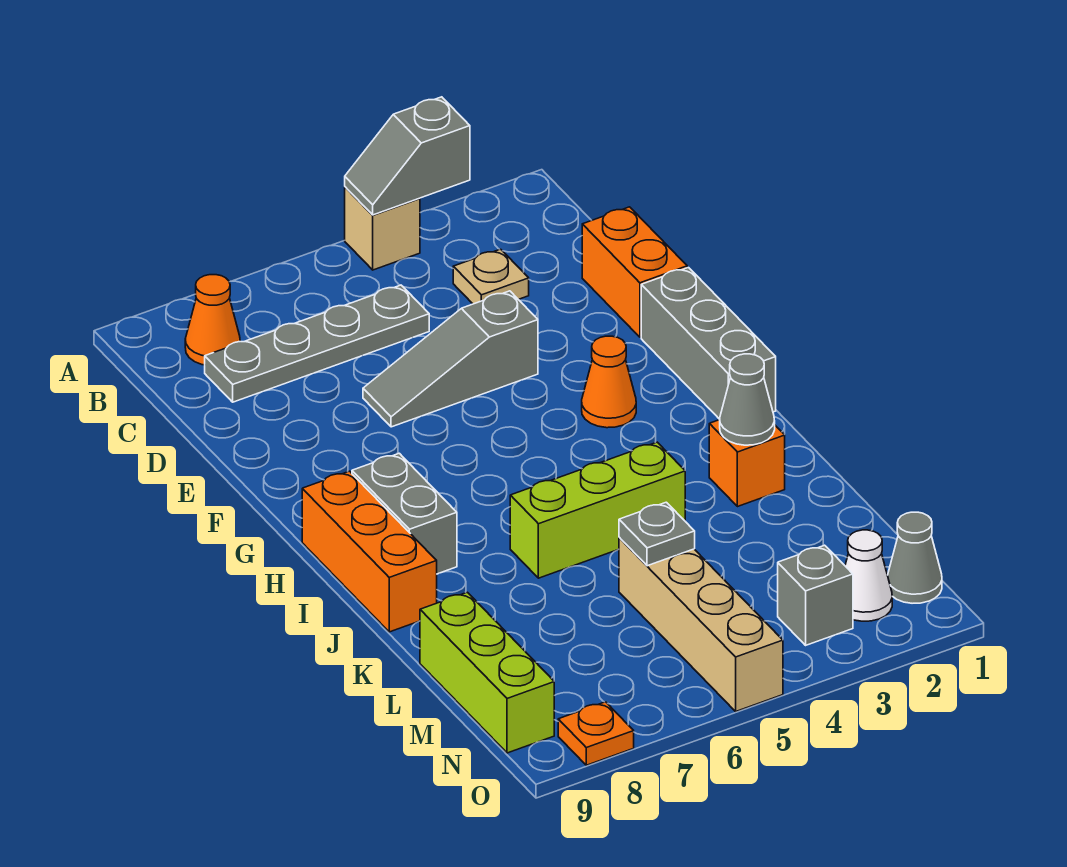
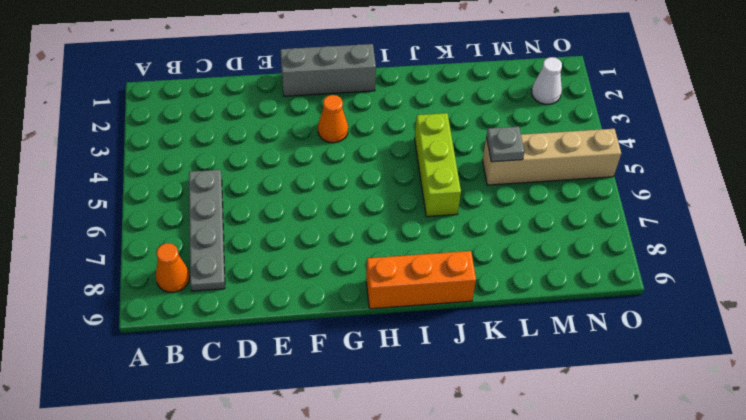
none -> tan brick A4 level 1
none -> tan plate C3 level 1
none -> orange brick D1:E1 level 1

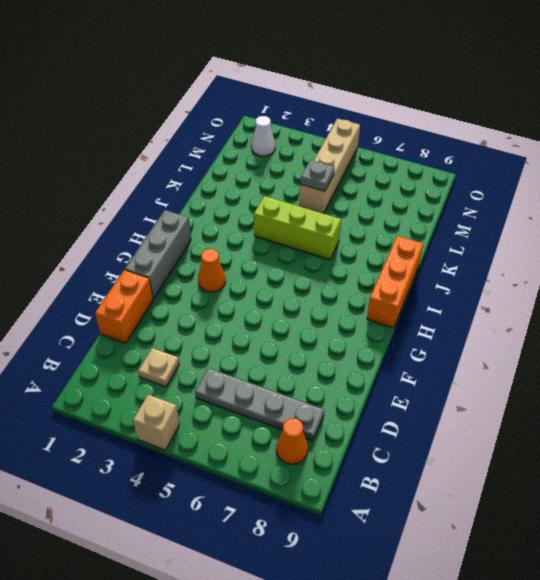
none -> grey slope E4:E6 level 1 top 4
none -> grey brick H8:I8 level 1
none -> orange brick J2 level 1

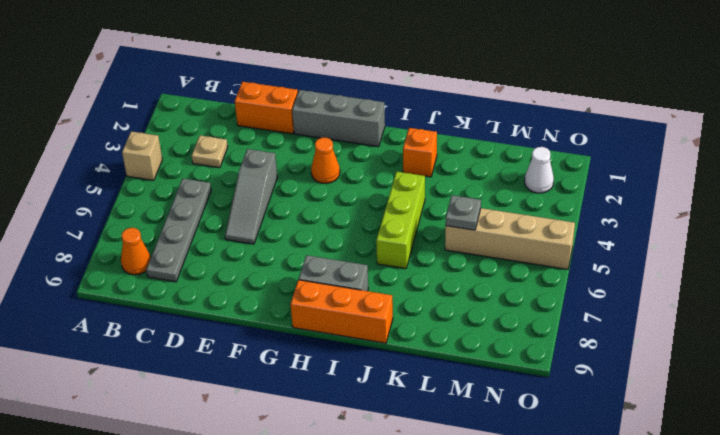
none -> lime brick L9:N9 level 1
none -> grey cone N1 level 1
none -> grey brick N3 level 1

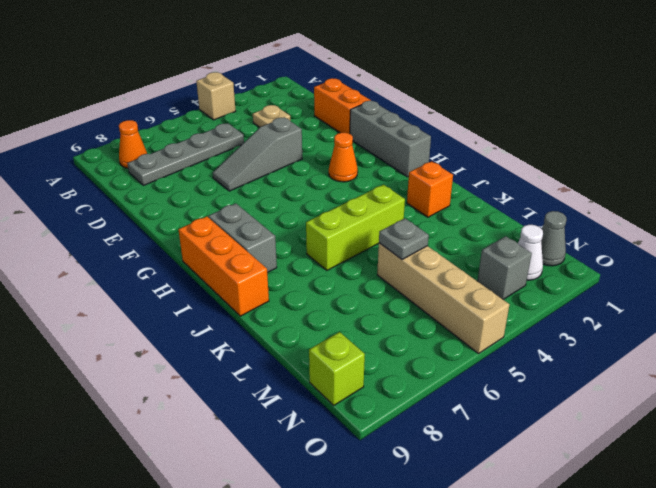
lime brick N9 level 1 -> lime brick L9:N9 level 1
none -> orange plate O8 level 1
none -> grey slope A3:A4 level 2 top 3
none -> grey cone J2 level 2

